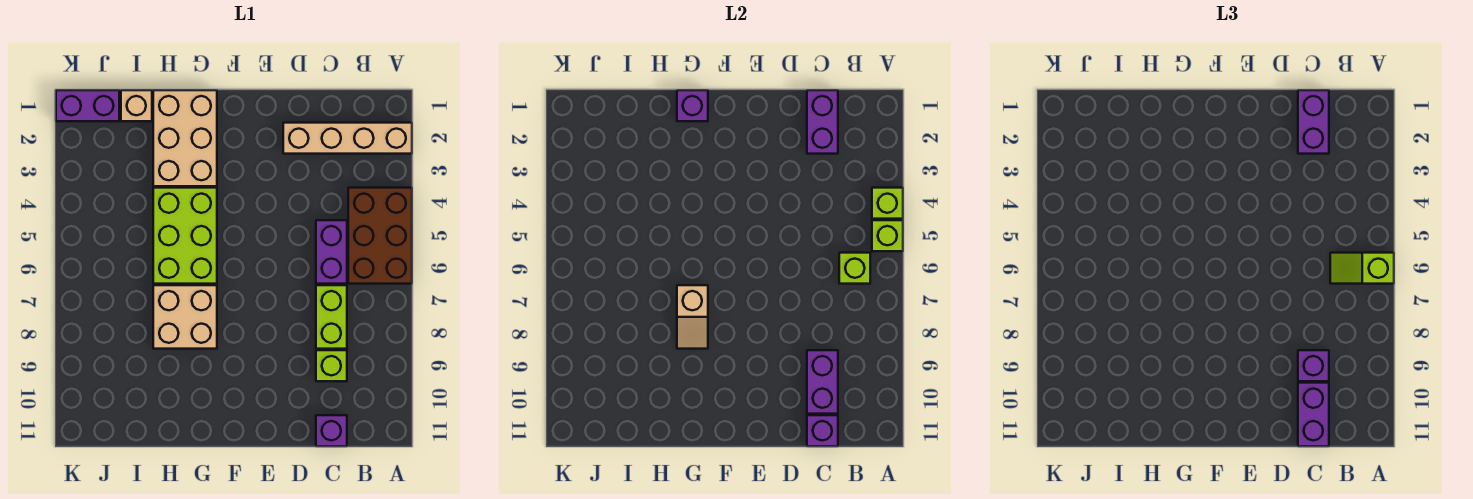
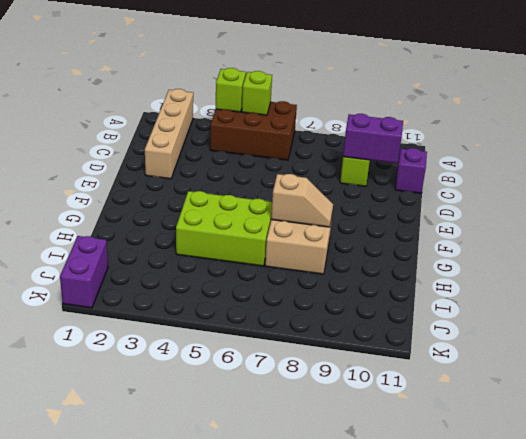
none -> purple brick C5:C6 level 1
none -> lime brick C7:C8 level 1
none -> tan brick G1:H3 level 1

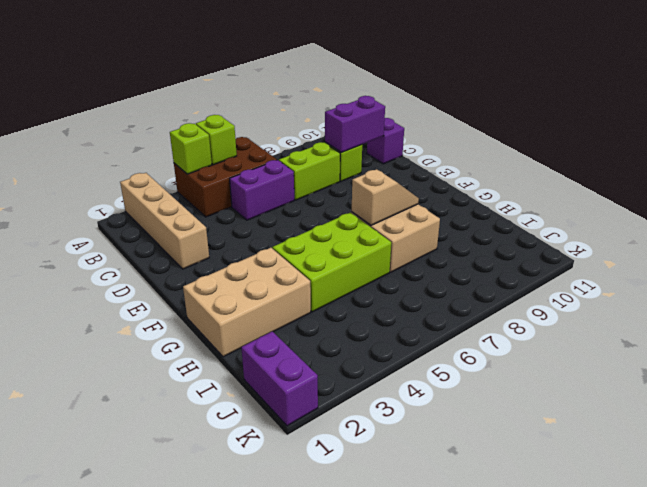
none -> tan brick I1 level 1
none -> lime brick B6 level 2
none -> purple brick C1:C2 level 2

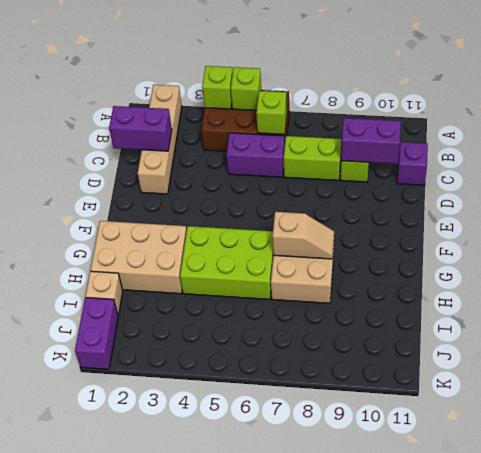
none -> purple brick C11 level 2
none -> purple brick G1 level 2
none -> lime slope A6:B6 level 3 top A

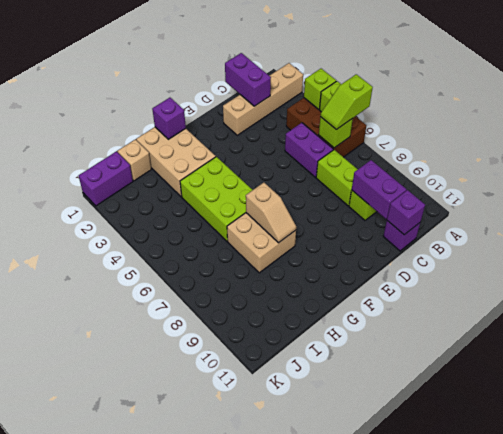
none -> purple brick C1:C2 level 3
none -> purple brick C9 level 3
none -> purple brick C10:C11 level 3

